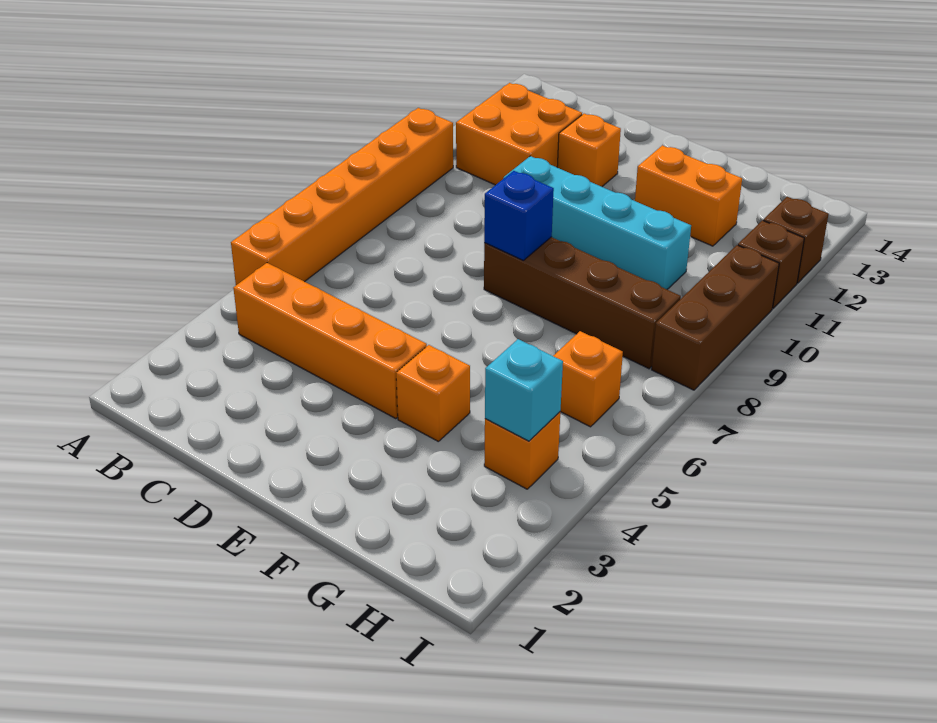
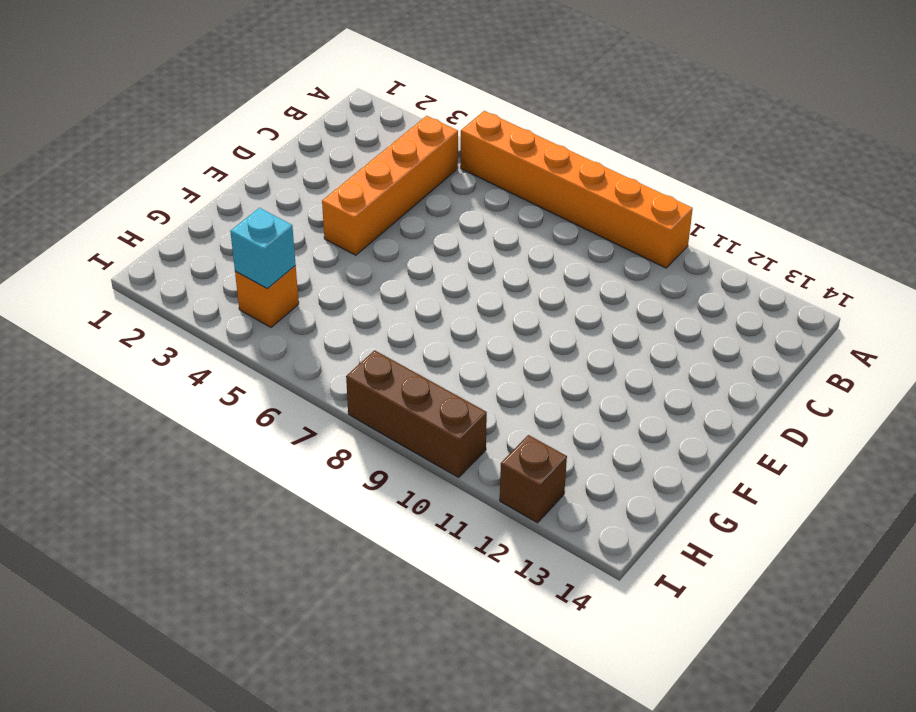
none -> orange brick B11:C12 level 1
none -> cyan brick D10:G10 level 1
none -> orange brick D12 level 1

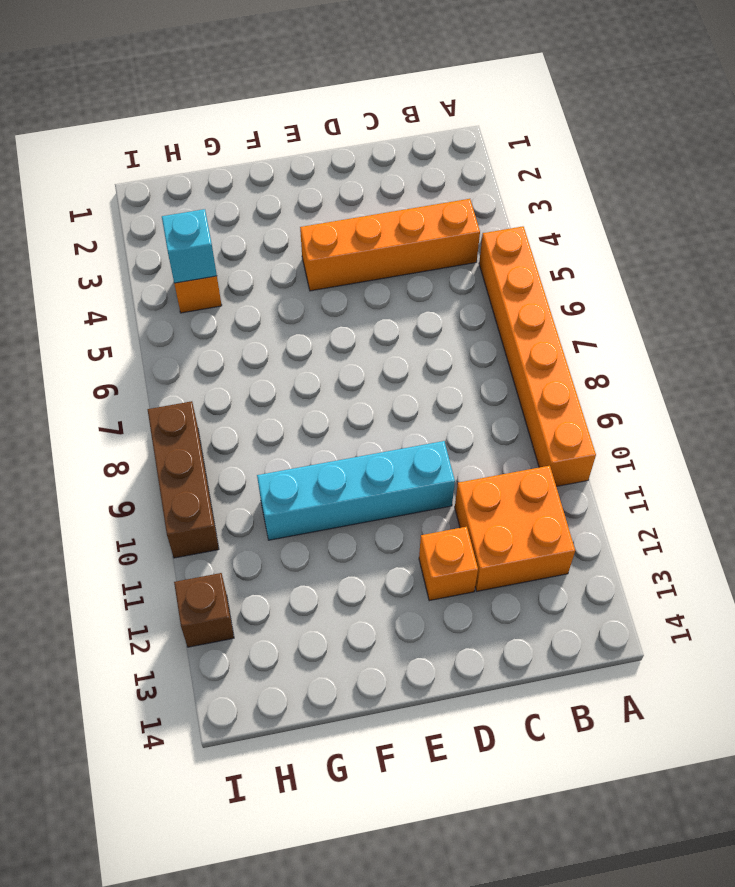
none -> brown brick E8:H8 level 1
none -> orange brick F4 level 1
none -> orange brick F12:G12 level 1

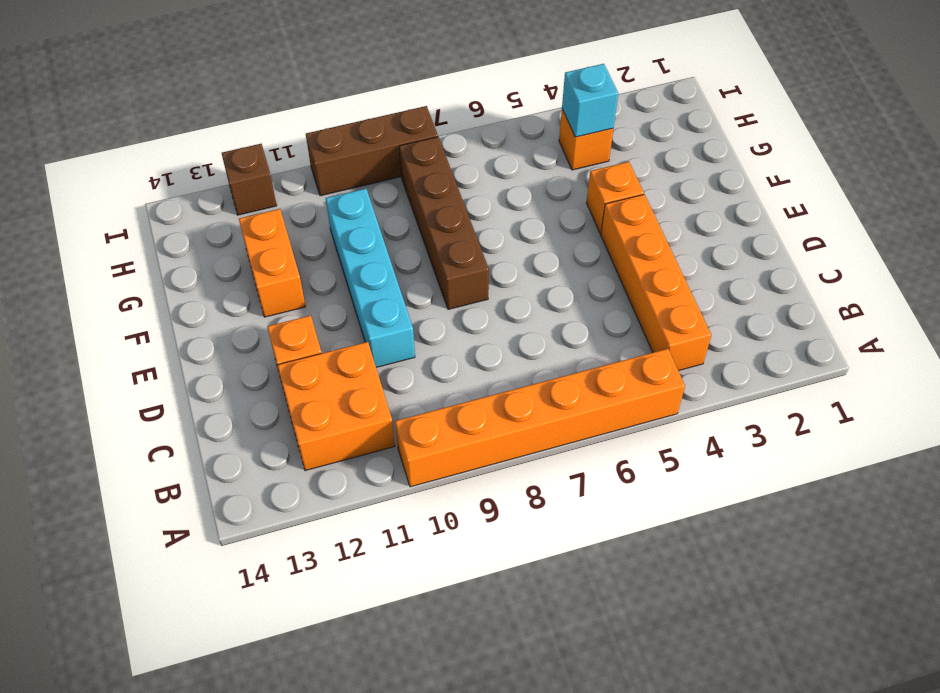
none -> orange brick H6 level 1
none -> brown brick I11 level 1
none -> blue brick E8 level 2

